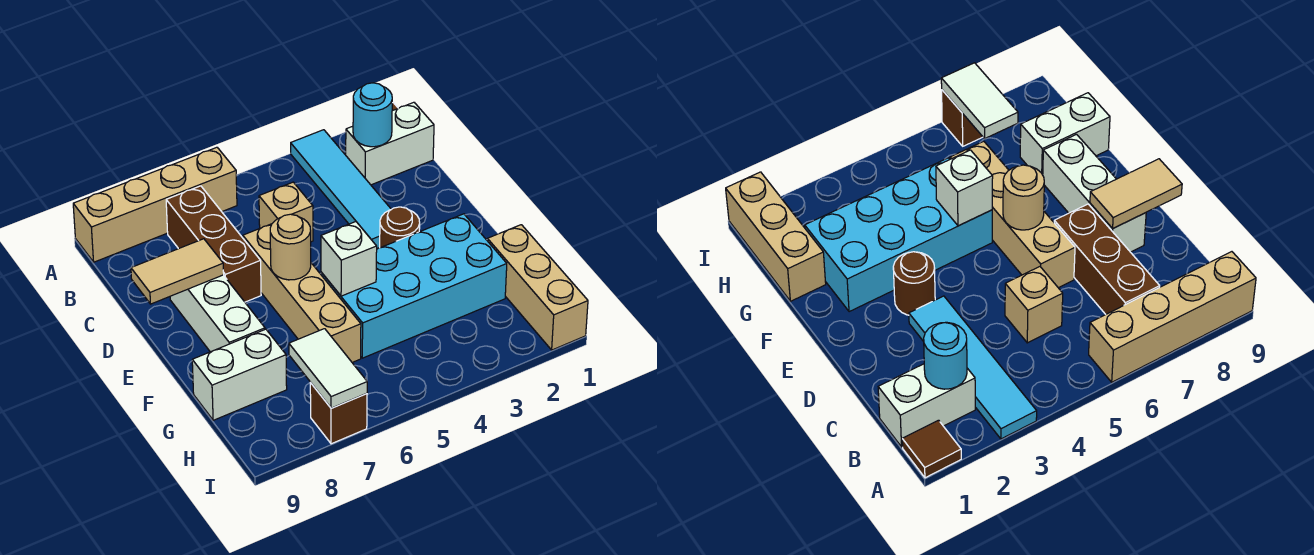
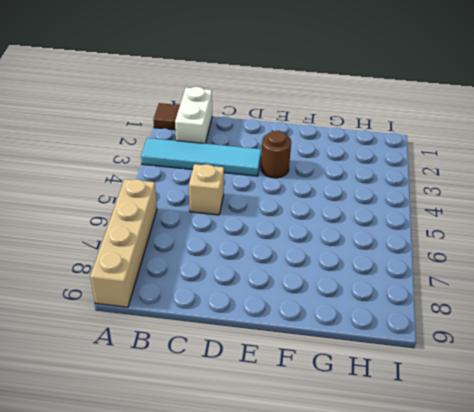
none -> brown brick B7:D7 level 1
none -> tan brick D6:G6 level 1
none -> white brick D8:F8 level 1

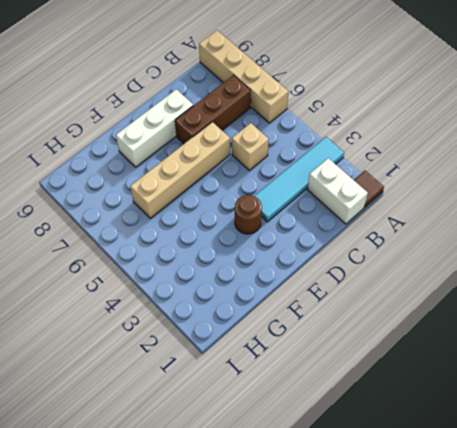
none -> cyan brick F2:G5 level 1
none -> tan brick G1:I1 level 1
none -> white brick G8:G9 level 1

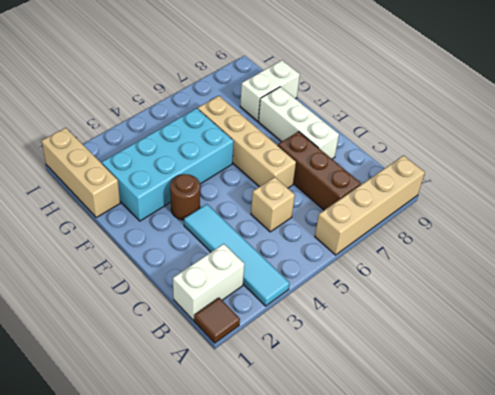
none -> brown brick I7 level 1
none -> cyan round brick B2 level 2
none -> tan tile D8:D9 level 2

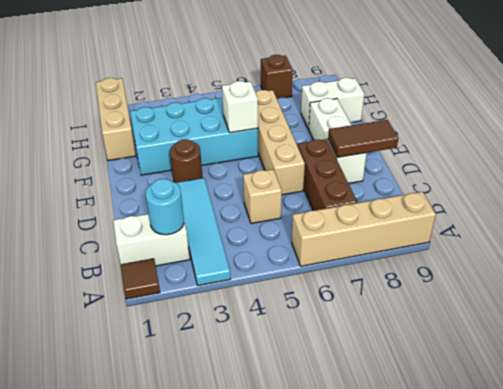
brown tile D8:D9 level 2 -> tan tile D8:D9 level 2
none -> tan round brick E6 level 2
none -> white tile H7:I7 level 2

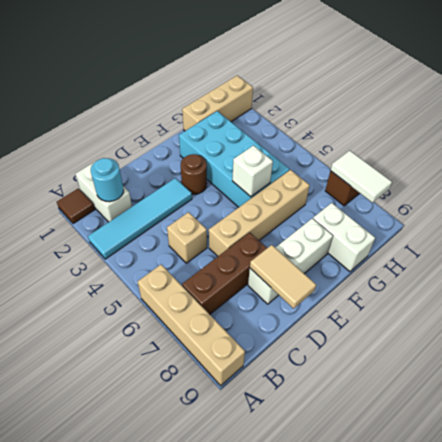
white tile I7:I8 level 2 -> white tile H7:I7 level 2
none -> tan round brick E6 level 2

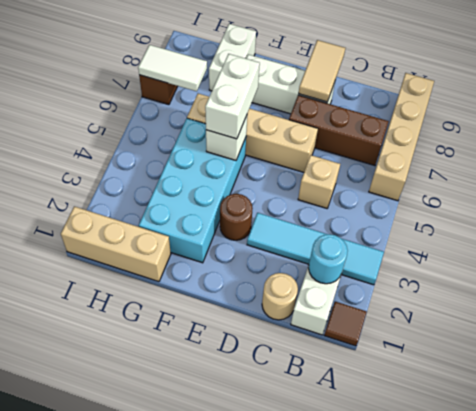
tan round brick C1 level 1 -> tan round brick E6 level 2
white brick F5:F6 level 3 -> none

